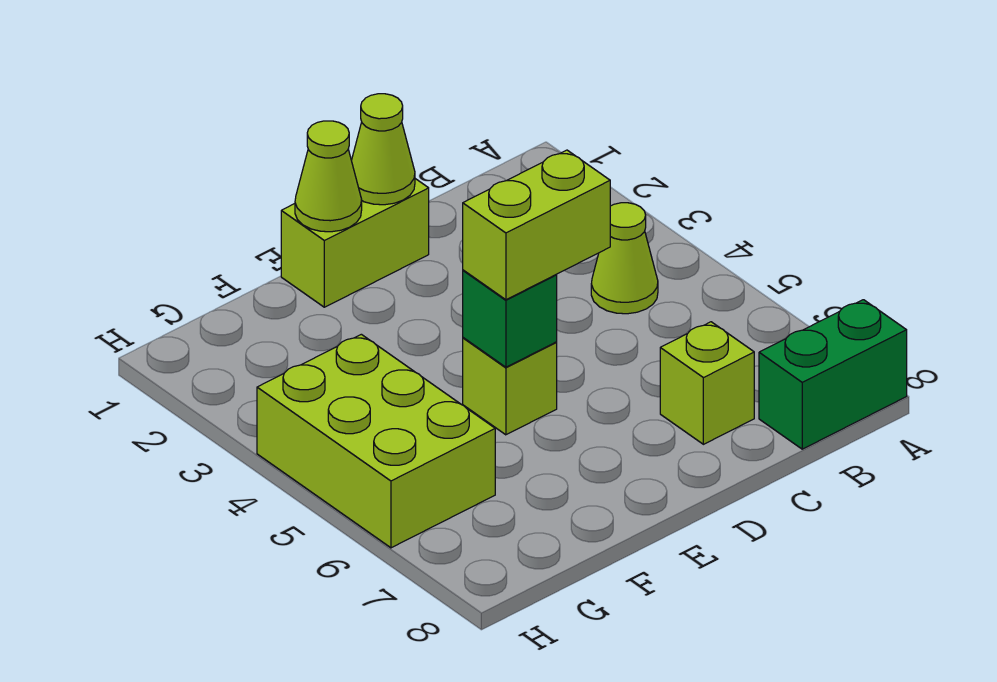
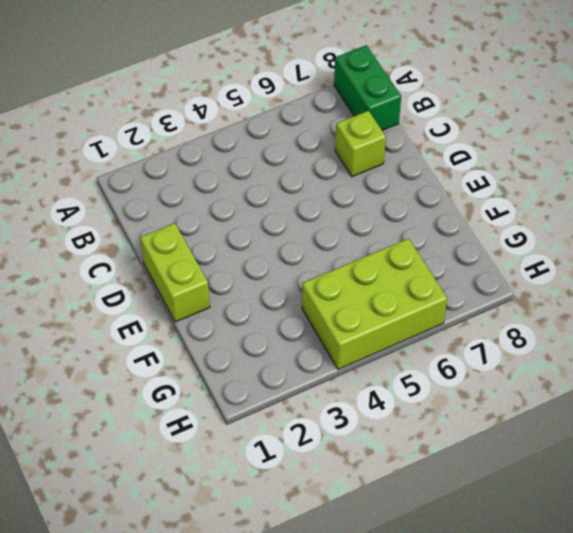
none -> lime cone B4 level 1
none -> lime brick E5 level 1

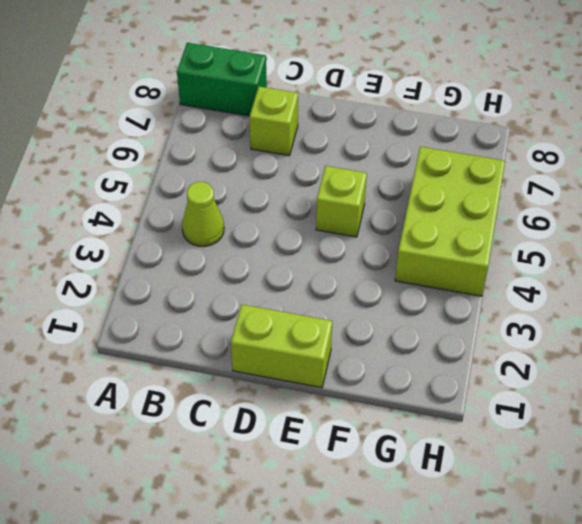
none -> lime cone D1 level 2
none -> lime cone E1 level 2

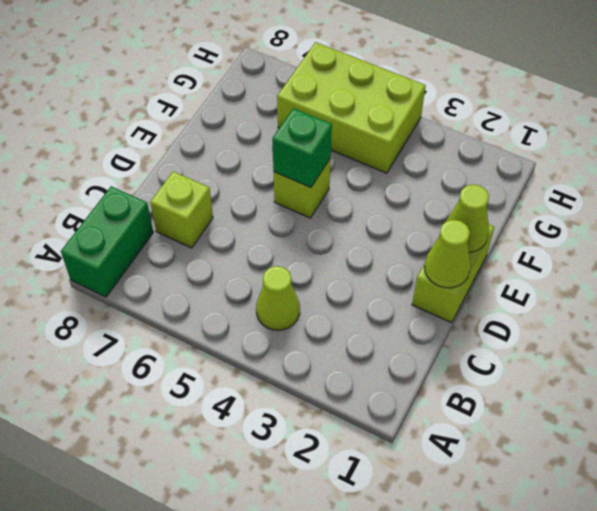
none -> lime brick D5:E5 level 3

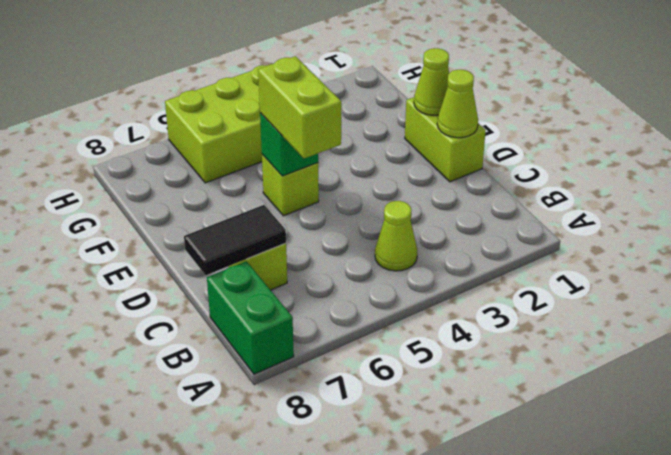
black tile C7:C8 level 2 -> none

